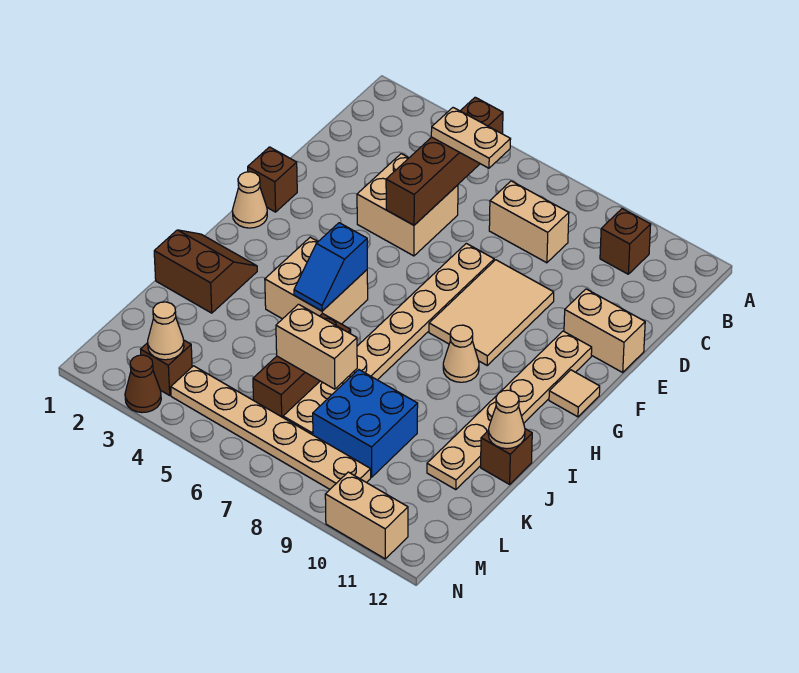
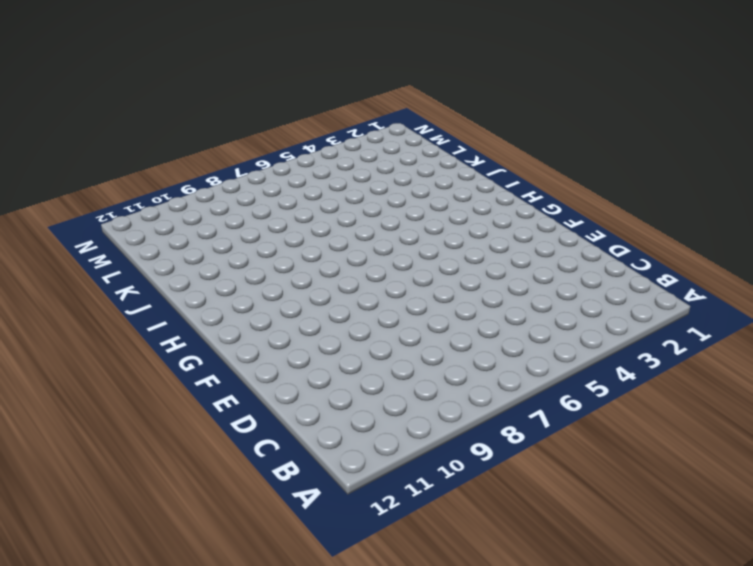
none -> brown brick B10 level 1
none -> tan brick C7:C8 level 1
none -> tan brick D4:E5 level 1

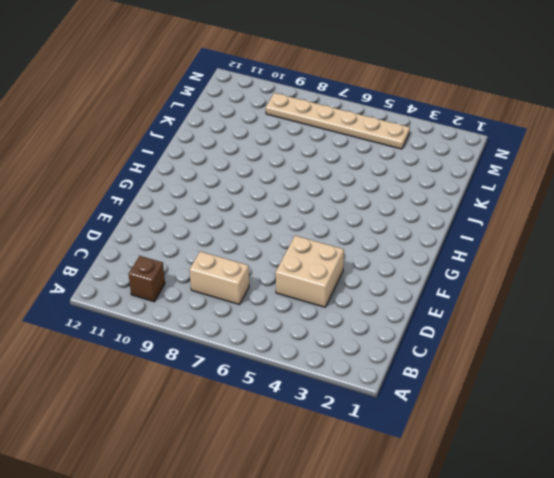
none -> tan plate E7:L7 level 1
none -> tan tile E8:G9 level 1
none -> tan brick E11:E12 level 1

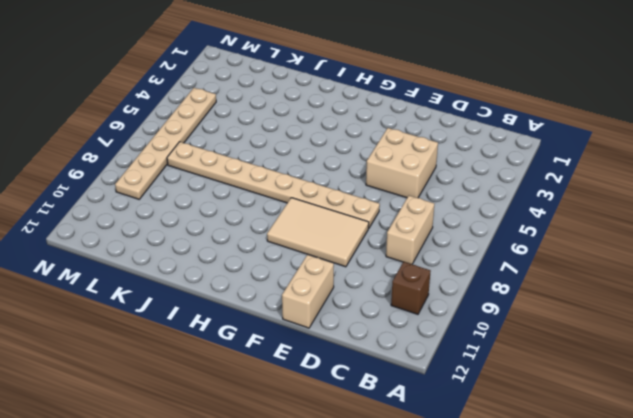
none -> brown brick F1 level 1
none -> tan plate F11:K11 level 1
none -> tan cone G1 level 1

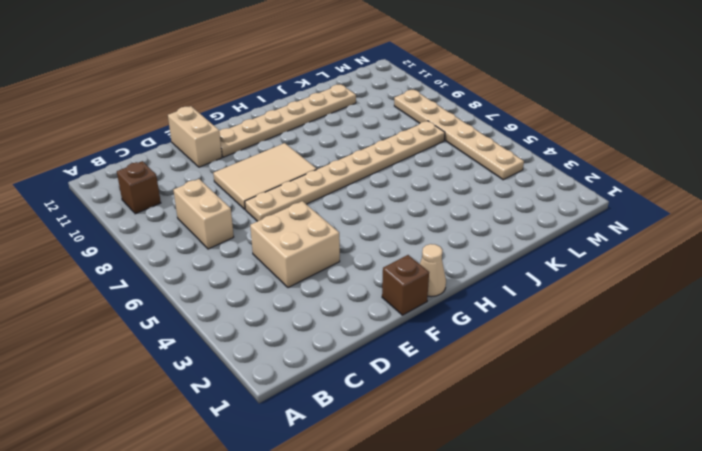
none -> tan tile G12 level 1
none -> tan brick H4:I5 level 1
none -> tan cone H9 level 1

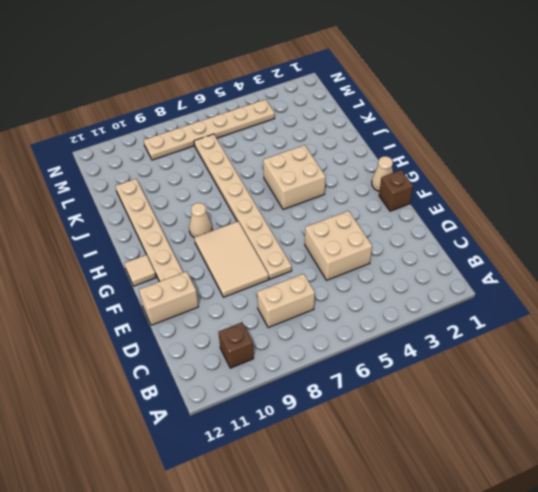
none -> brown slope I1:J2 level 1 top J
none -> brown brick J6:L6 level 1
none -> brown brick J12 level 1

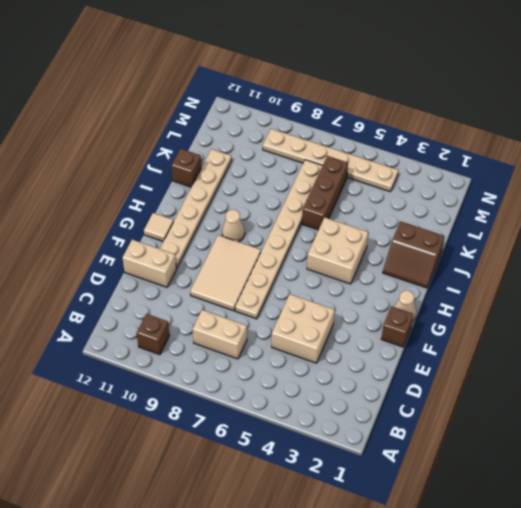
none -> blue brick K8:L9 level 1
none -> brown brick M3 level 1
none -> brown cone N3 level 1

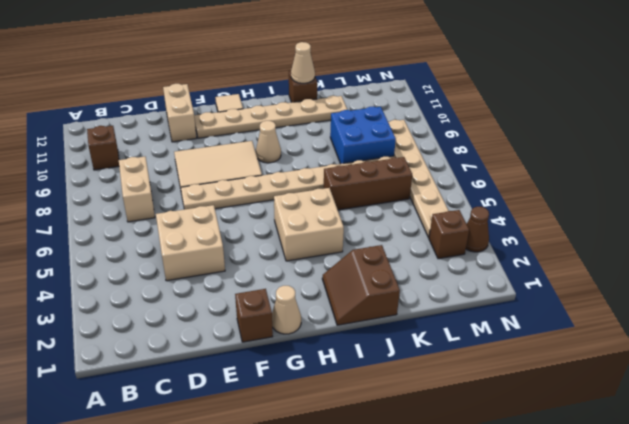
none -> tan brick N10:N11 level 1
none -> brown brick B5:E5 level 2
none -> blue slope H5:I5 level 2 top H

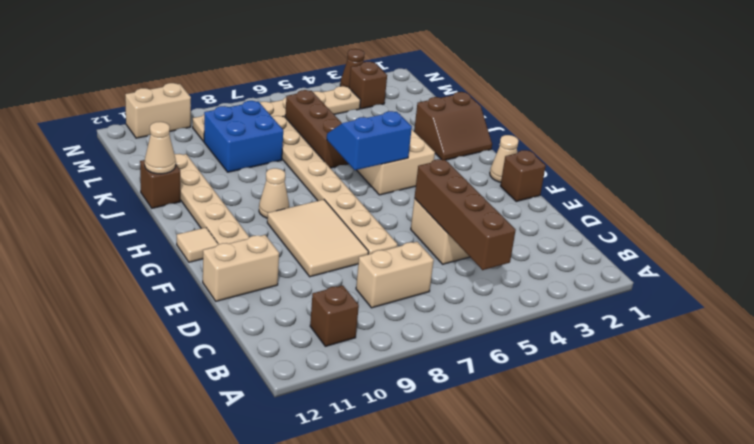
blue slope H5:I6 level 2 top H -> blue slope H5:I5 level 2 top H
none -> tan brick K6:K7 level 2
none -> tan cone M3 level 2
none -> tan plate C5:C6 level 3

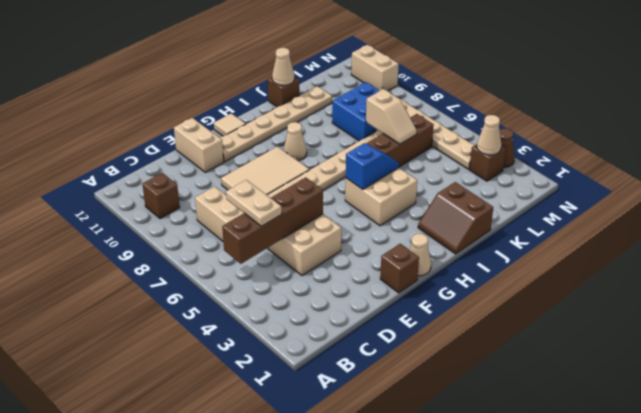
tan slope K6:K7 level 2 top 7 -> tan brick K6:K7 level 2

